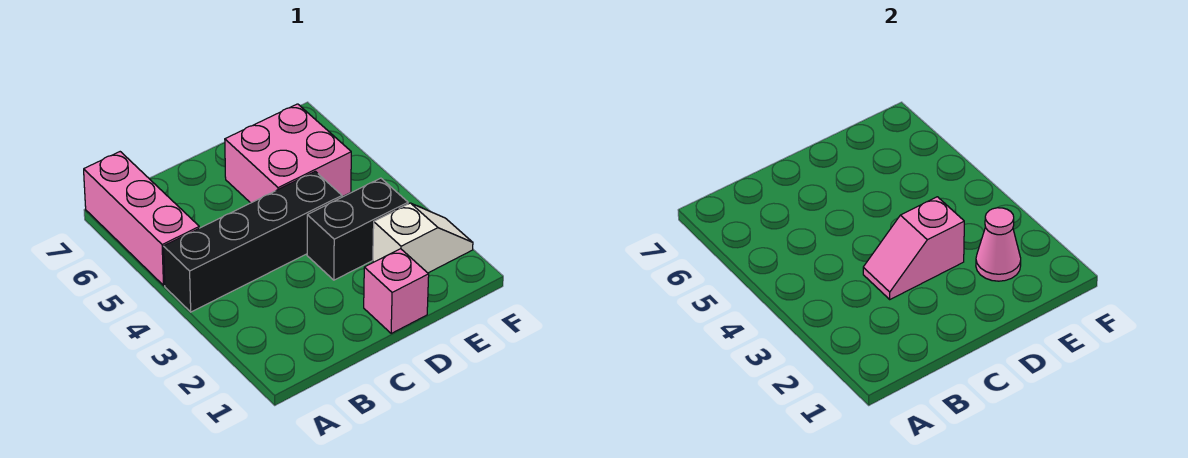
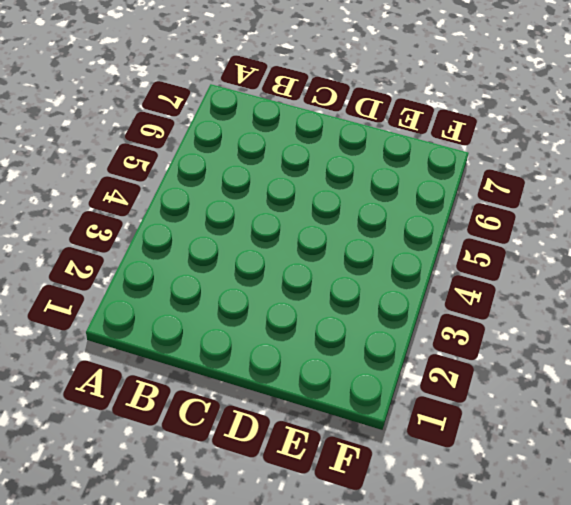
none -> black brick A4:D4 level 1
none -> pink brick A5:A7 level 1

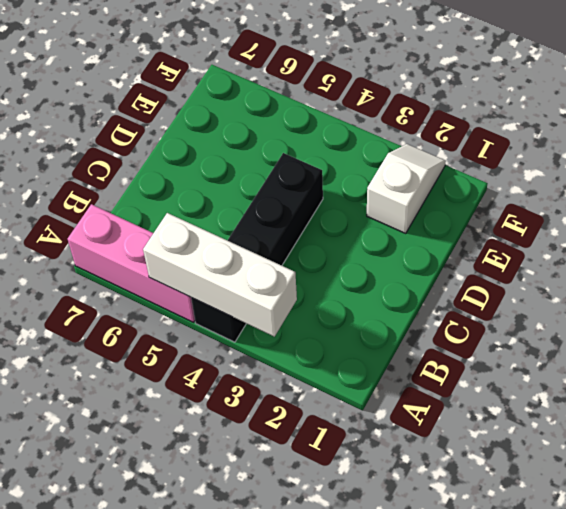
white brick A3:A5 level 2 -> none
none -> pink brick D1 level 1
none -> black brick D3:E3 level 1

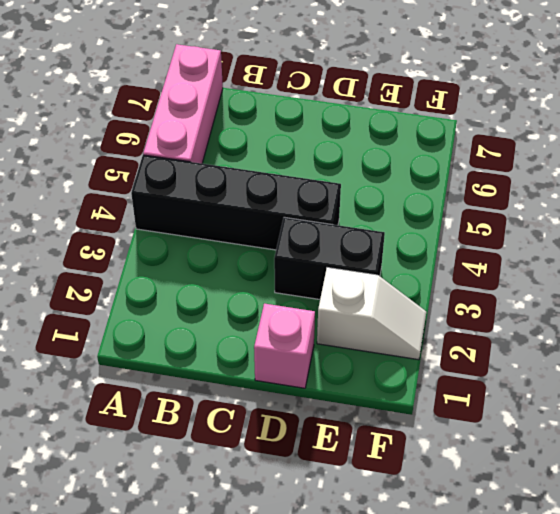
none -> pink brick D5:E6 level 1
none -> pink slope C3:D3 level 2 top D

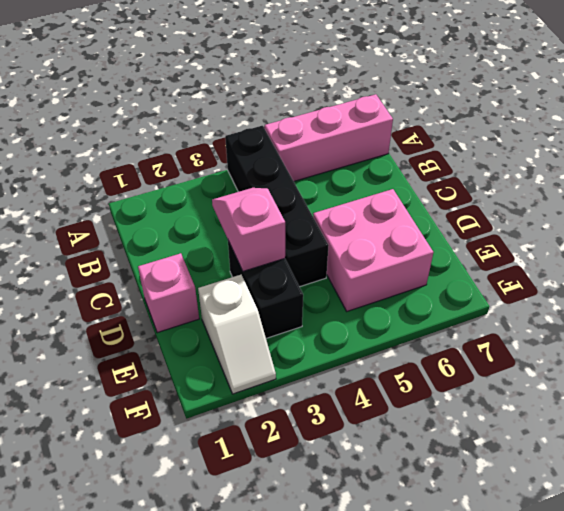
none -> pink cone E2 level 2

